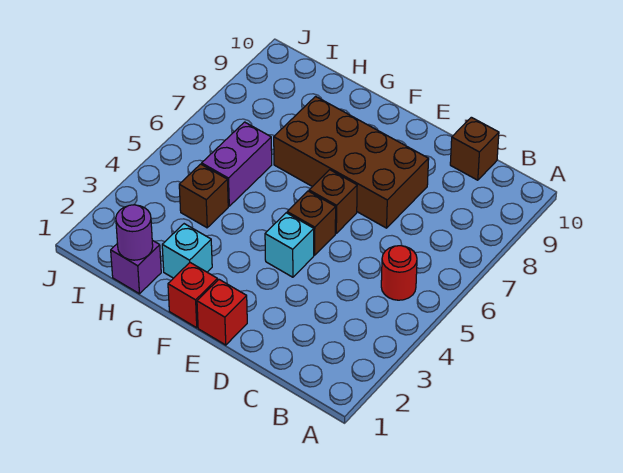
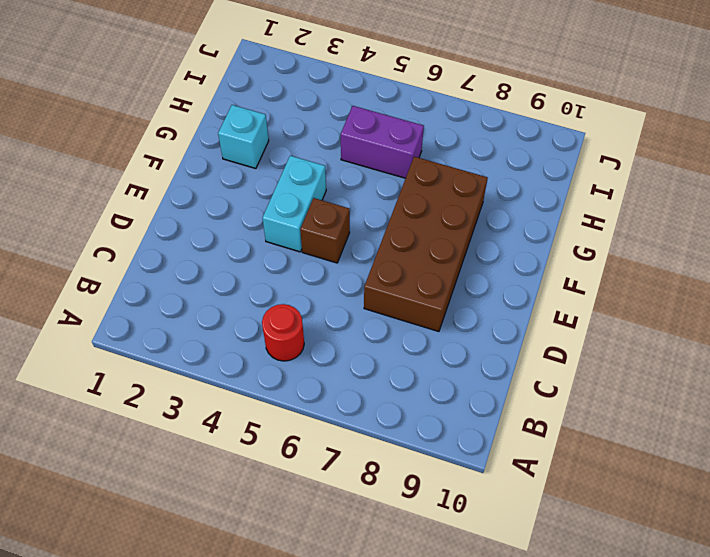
cyan brick E4:F4 level 1 -> cyan brick E4 level 1
none -> brown brick C10 level 1
none -> red brick E1 level 1
none -> brown brick E6 level 1

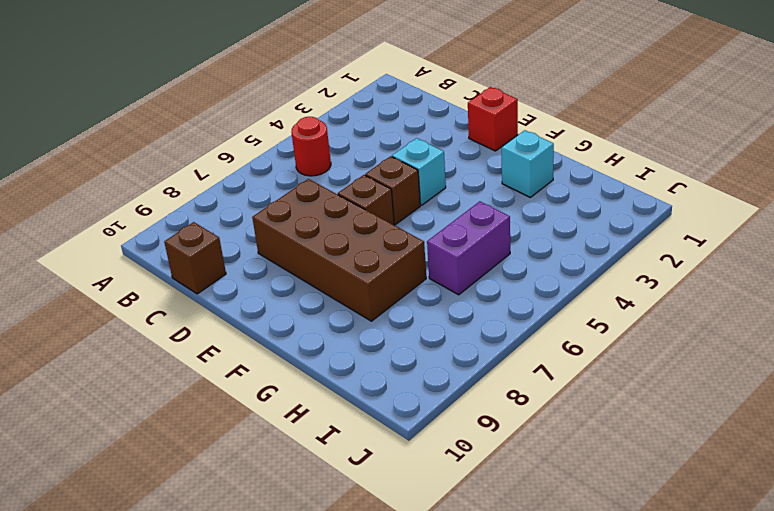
none -> red brick F1 level 1
none -> purple brick H1 level 1
none -> brown brick H4 level 1

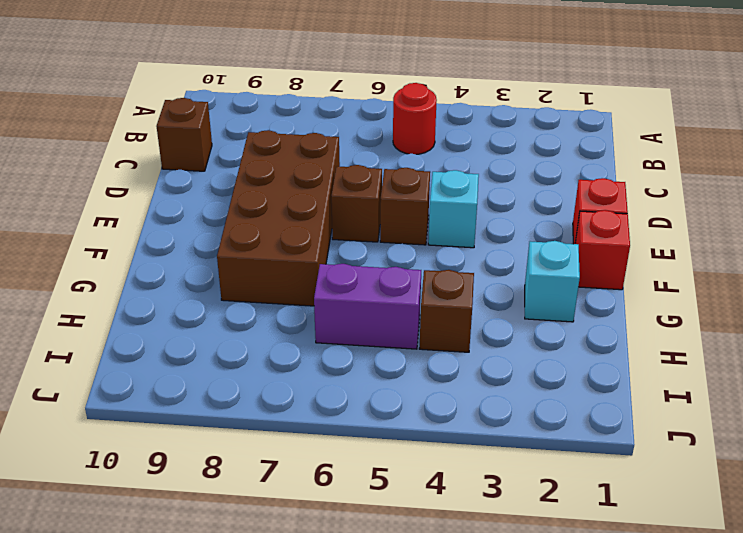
none -> purple brick H1 level 1
none -> purple round brick H1 level 2

